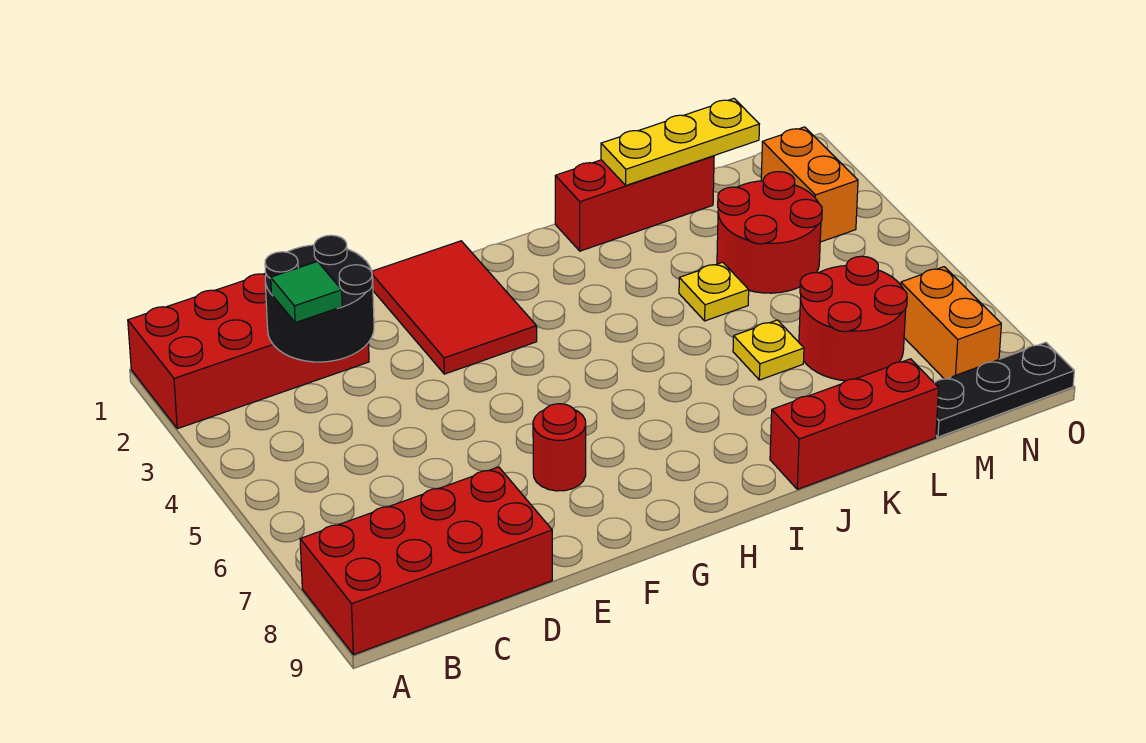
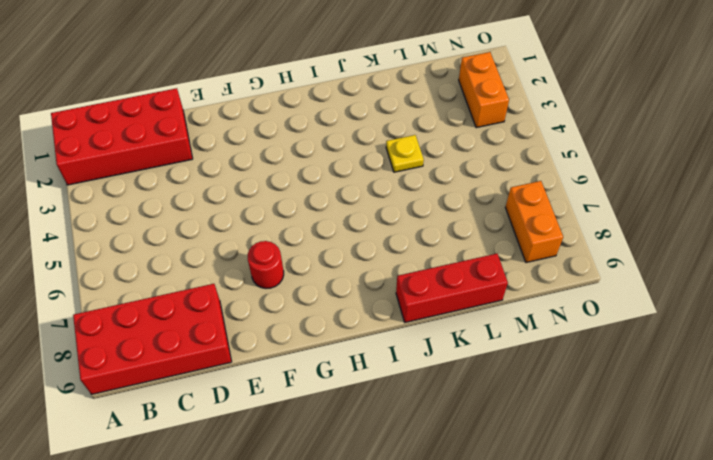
none -> red tile F1:G3 level 1
none -> red brick J1:L1 level 1
none -> yellow plate K6 level 1

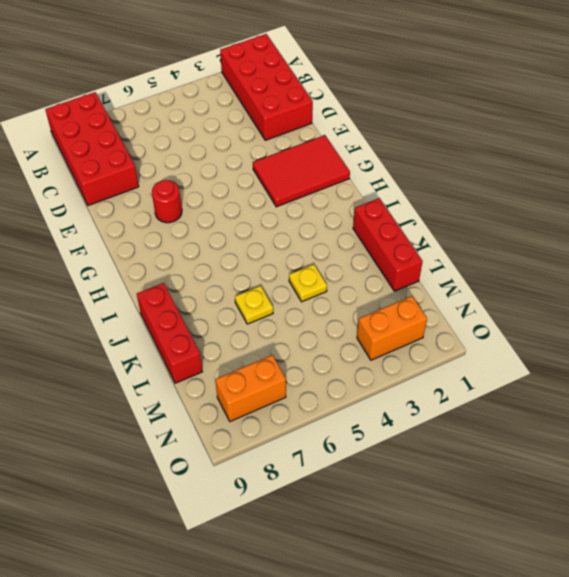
none -> red round brick L3:M4 level 1
none -> red round brick L6:M7 level 1
none -> black plate M9:O9 level 1

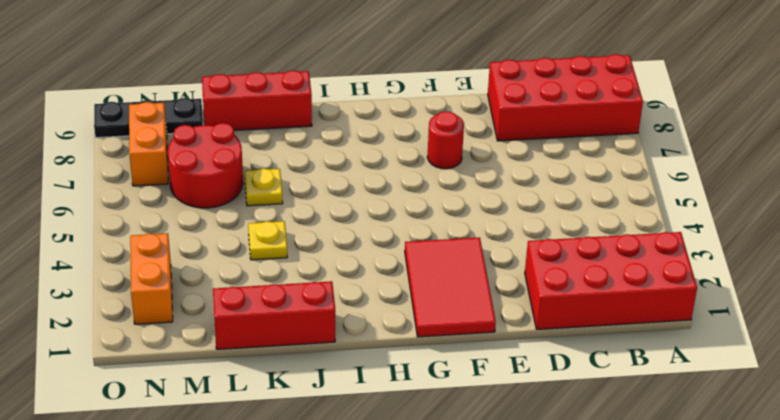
none -> red round brick L3:M4 level 1
none -> black round brick C2:D3 level 2
none -> yellow plate K1:M1 level 2

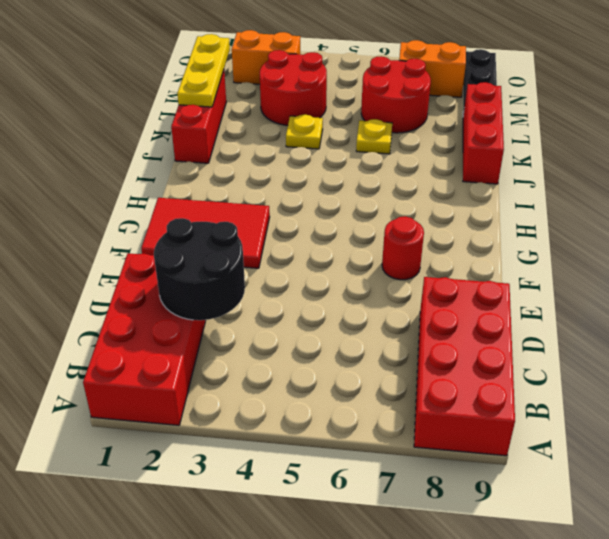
none -> green tile C3 level 3

